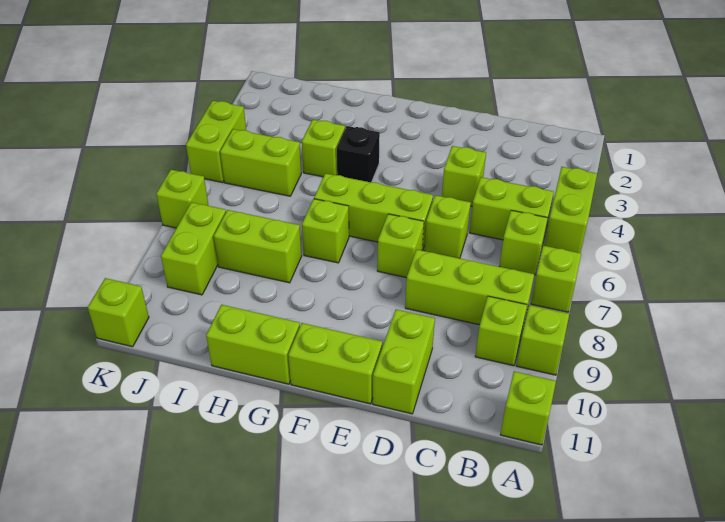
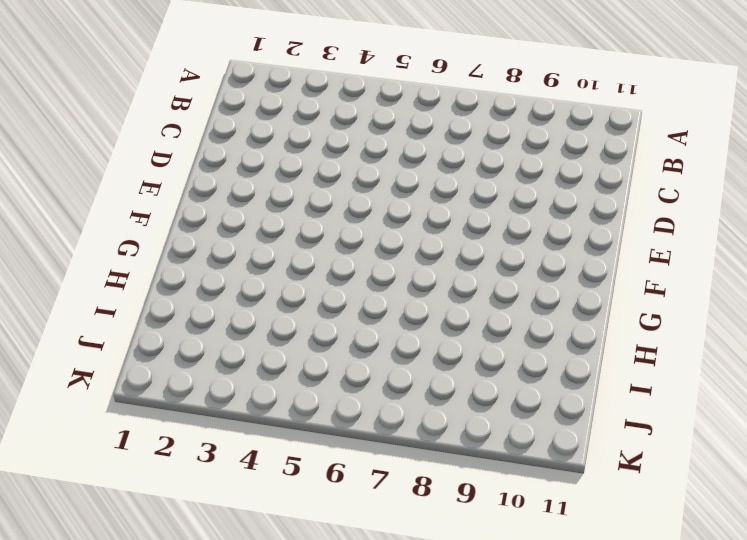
none -> lime brick A4:A5 level 1
none -> lime brick A7 level 1
none -> lime brick A9 level 1

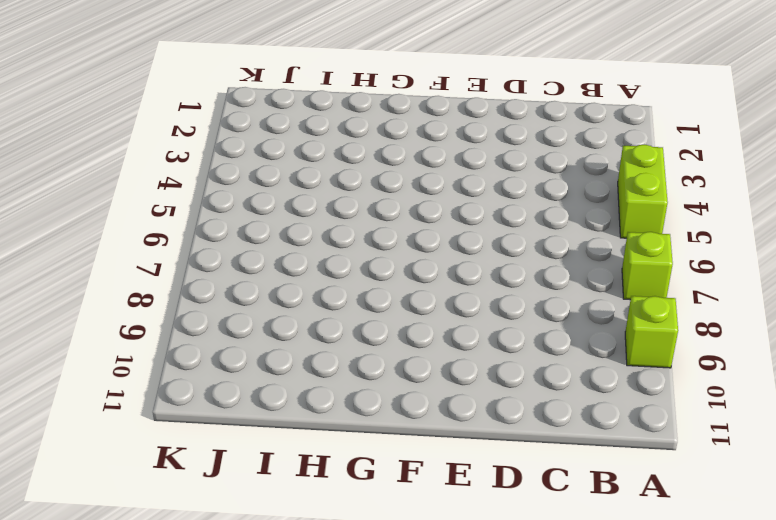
none -> lime brick A11 level 1
none -> lime brick B5:C5 level 1
none -> lime brick B6 level 1

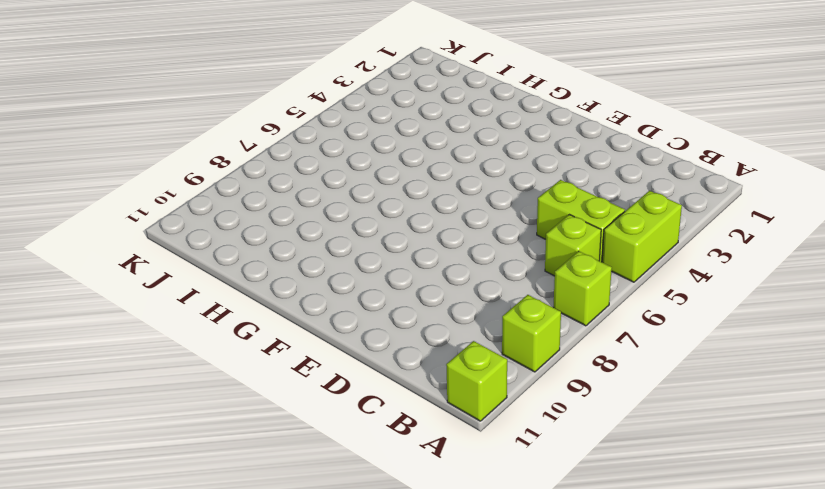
none -> lime brick B8:D8 level 1
none -> lime brick B9 level 1
none -> lime brick D4 level 1

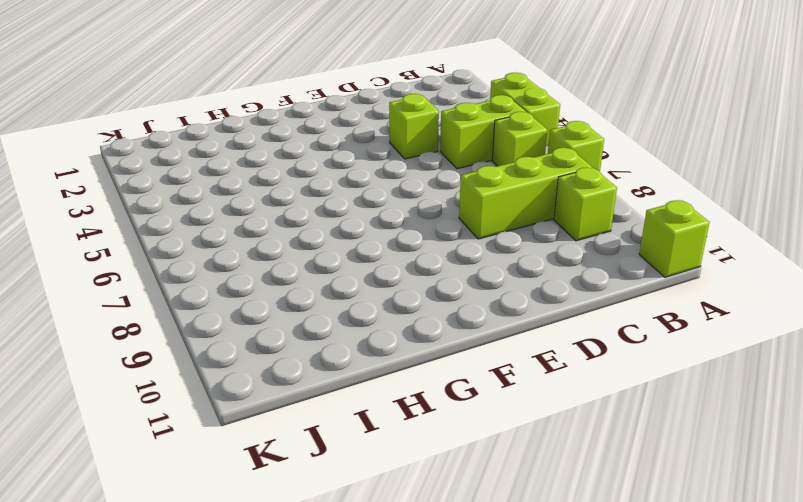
none -> lime brick A9 level 1
none -> lime brick D6 level 1
none -> lime brick D10:D11 level 1

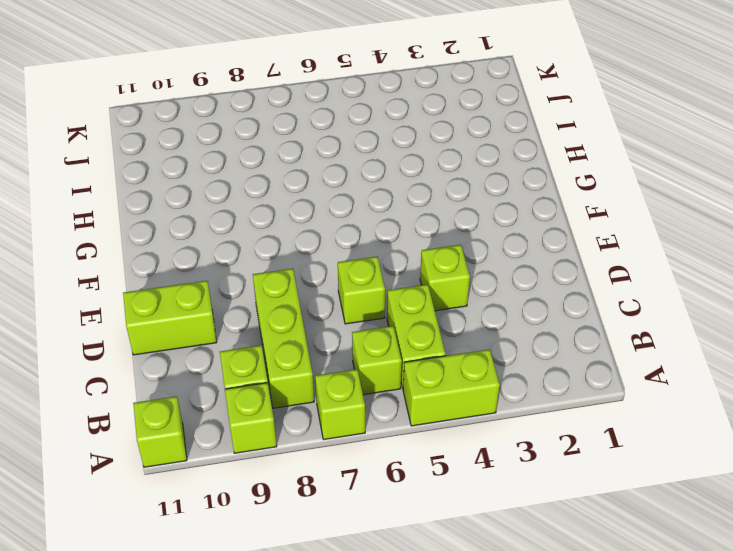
none -> lime brick E6:G6 level 1
none -> lime brick E7 level 1
none -> lime brick E11:F11 level 1

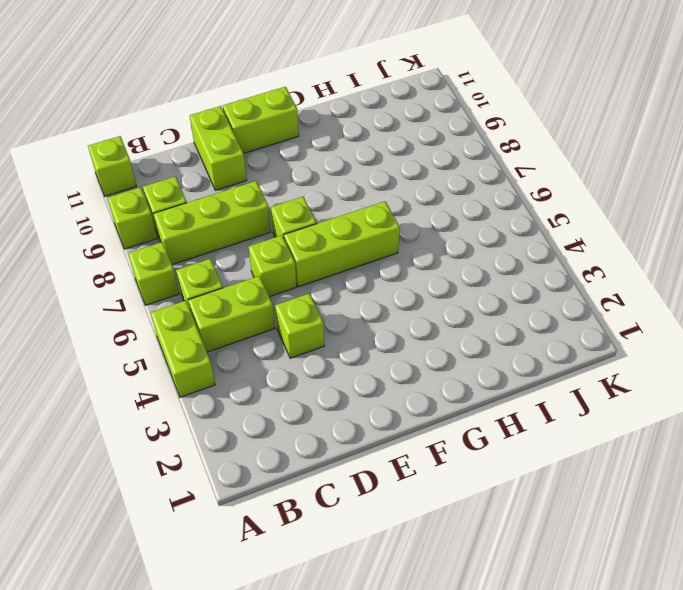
none -> black brick G4 level 1
none -> lime brick G7 level 1
none -> lime brick G11:H11 level 1

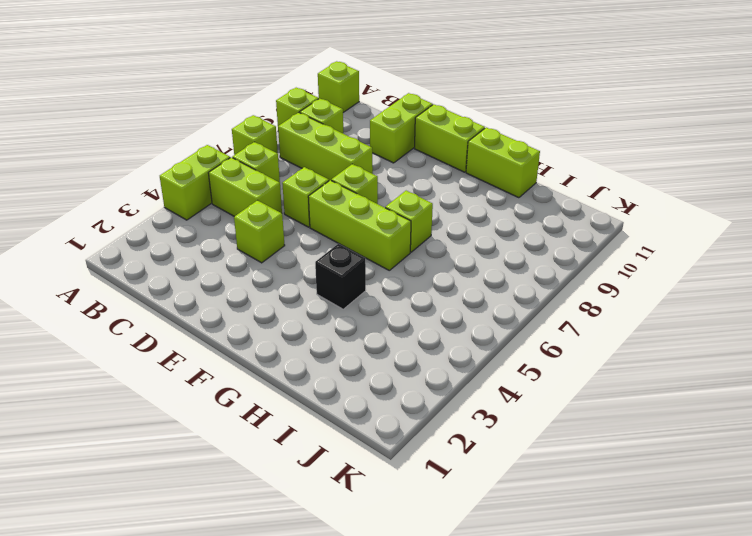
none -> lime brick H4 level 1
none -> lime brick H8:I8 level 1
none -> lime brick I5:J5 level 1

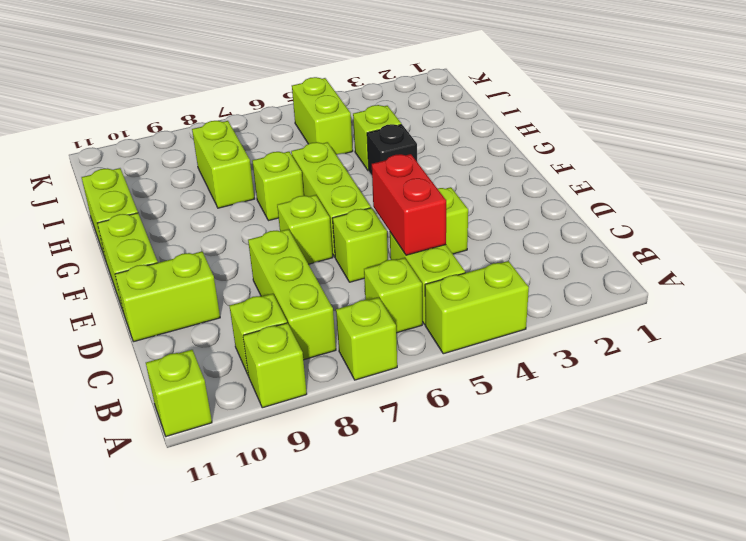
red brick C5:D5 level 2 -> none
none -> lime brick J8:J9 level 1
none -> lime brick K4:K5 level 1
none -> lime brick K7 level 1

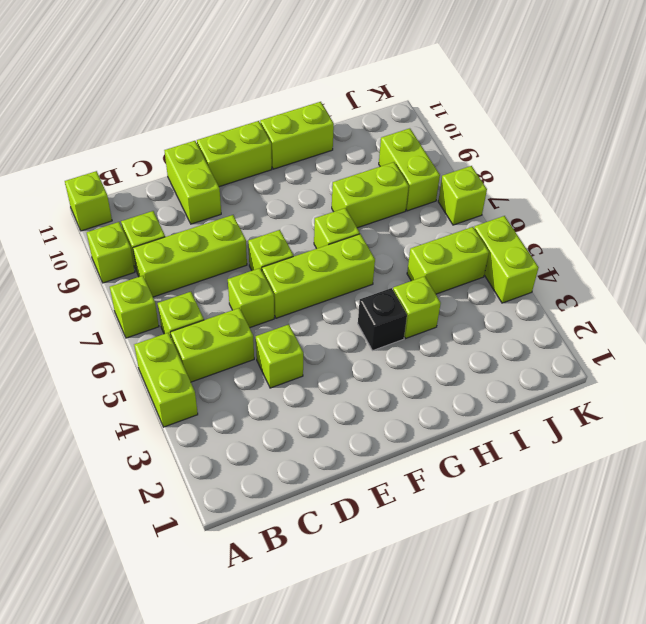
none -> lime brick K11 level 1

